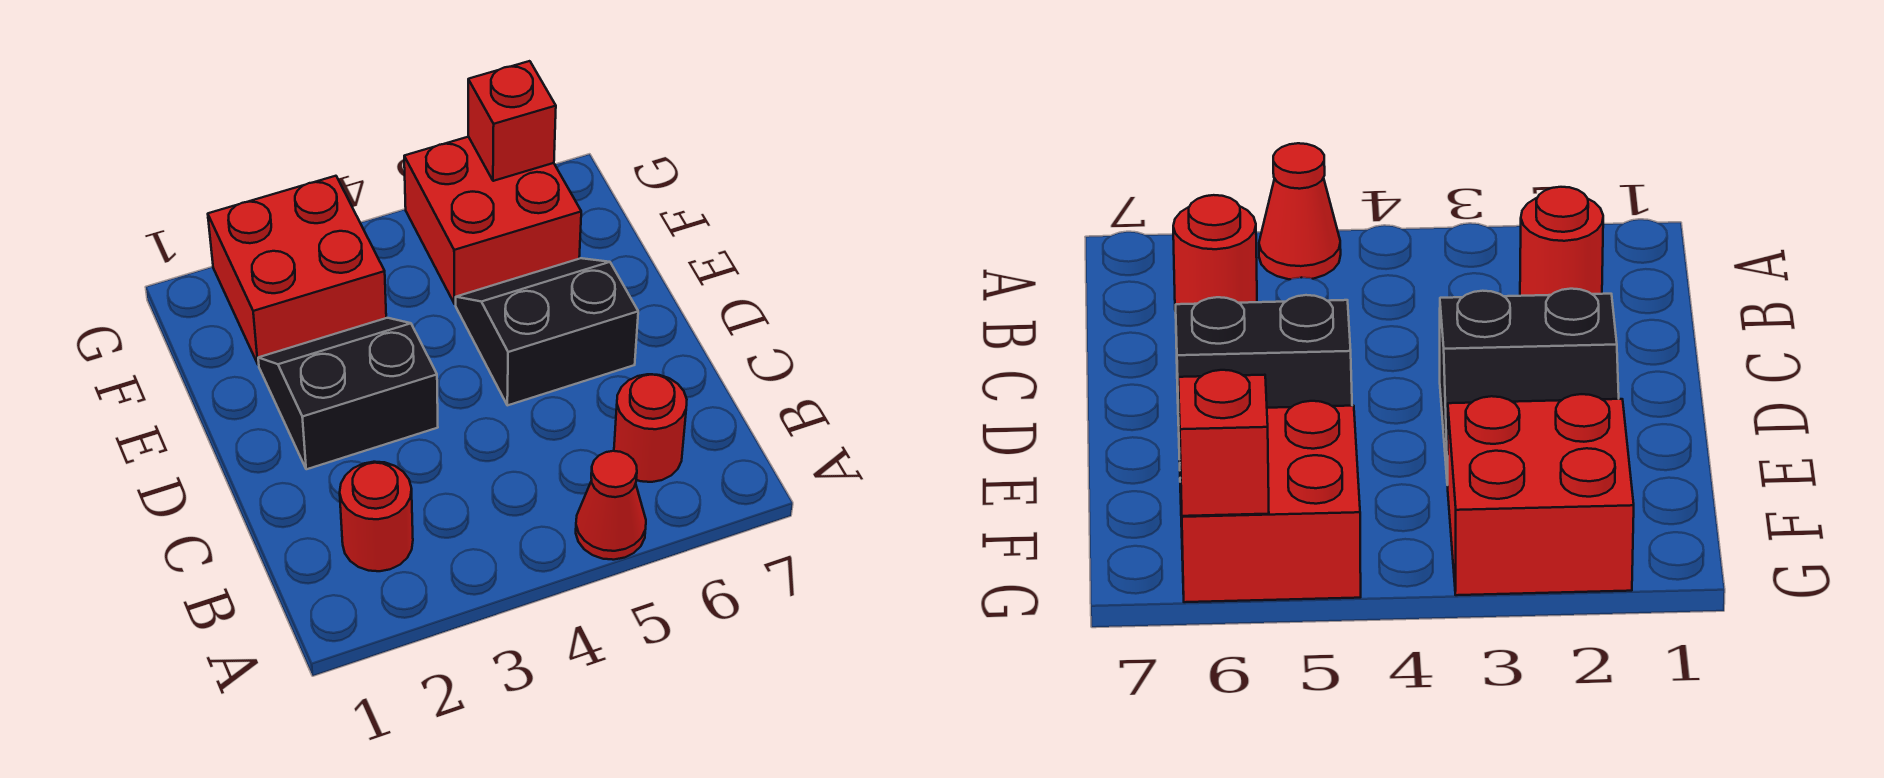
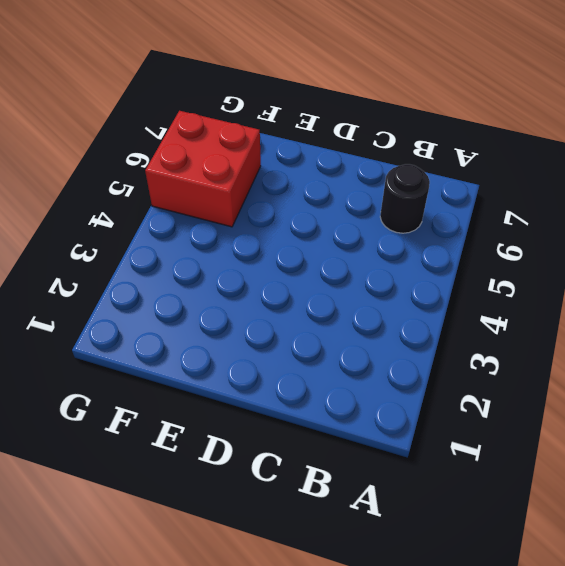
black round brick B6 level 1 -> red round brick B6 level 1
none -> red cone A5 level 1
none -> red round brick B2 level 1

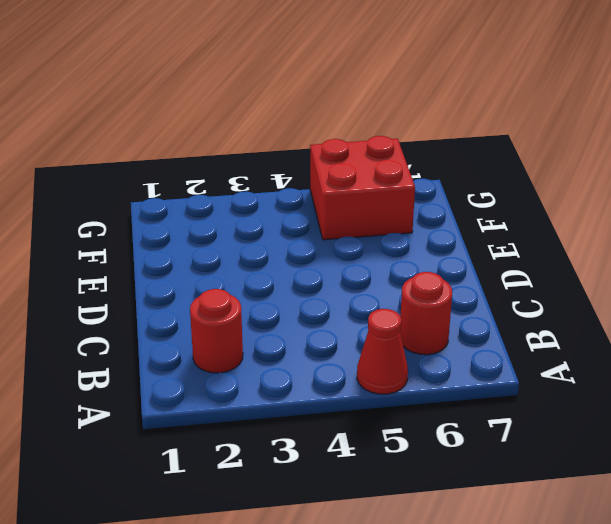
none -> black slope D2:E3 level 1 top D
none -> black slope D5:E6 level 1 top D

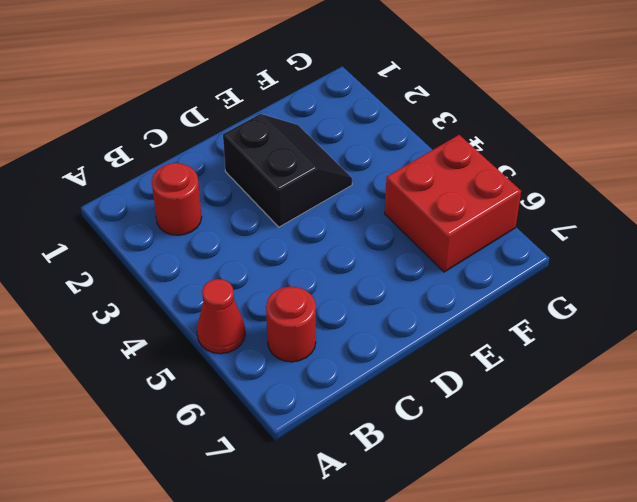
none -> black slope D5:E6 level 1 top D
none -> red brick F2:G3 level 1

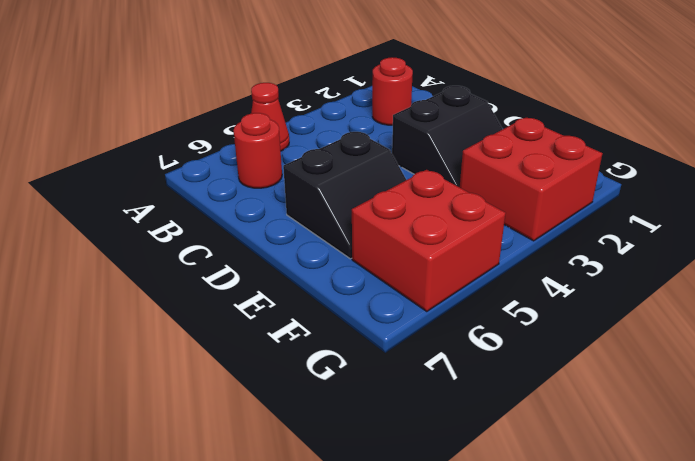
none -> red brick G6 level 2

